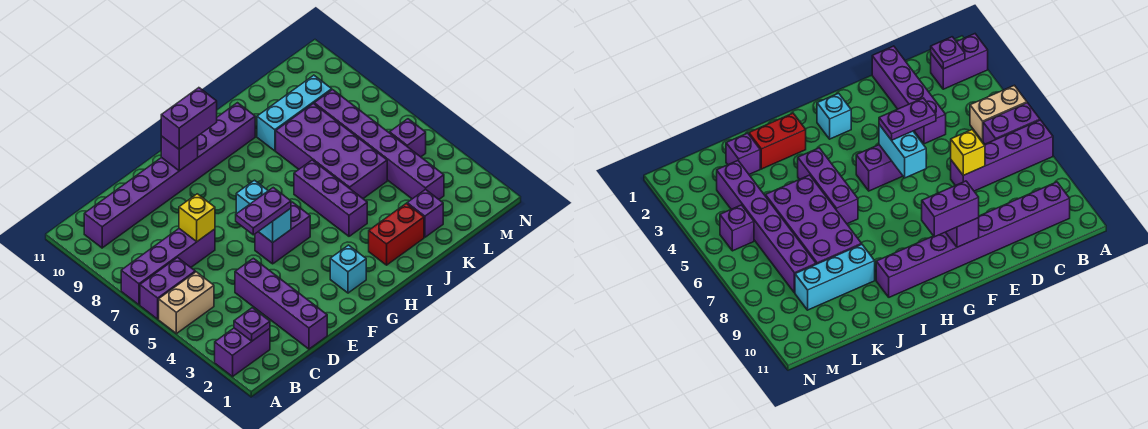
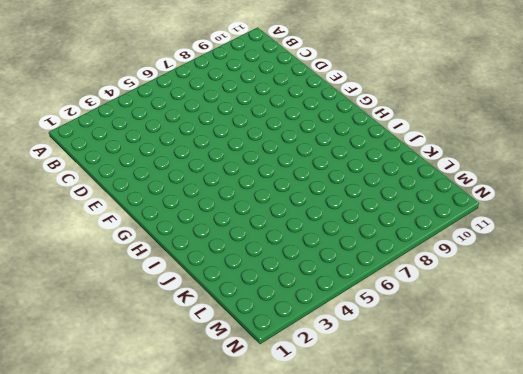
none -> purple brick A2:B2 level 1
none -> tan brick A5:B5 level 1
none -> purple brick A6:B6 level 1

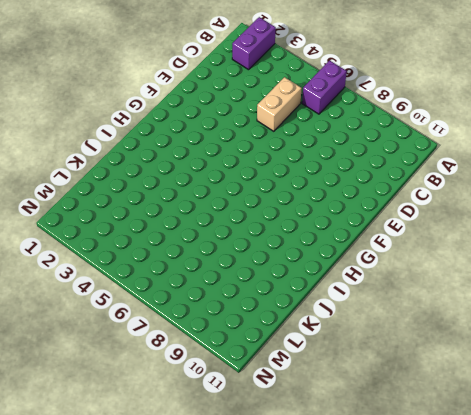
tan brick C5:D5 level 1 -> tan brick A5:B5 level 1
none -> purple brick A7:D7 level 1
none -> purple brick B10:I10 level 1
none -> purple brick D1:D4 level 1

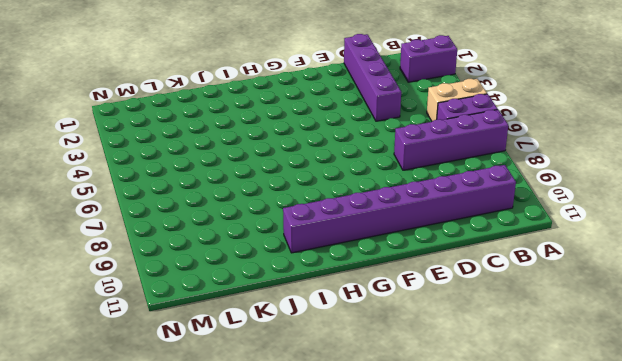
none -> purple brick F5:G5 level 1
none -> cyan brick G2 level 1
none -> red brick I2:J2 level 1

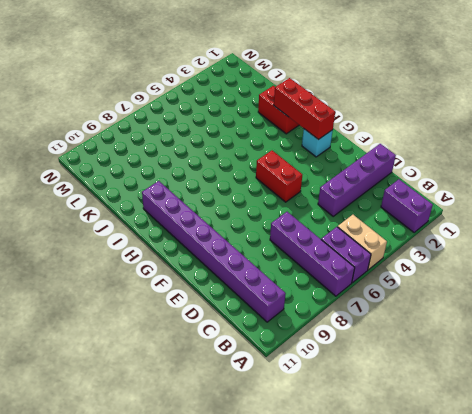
red brick F5:G5 level 1 -> purple brick F5:G5 level 1
red brick G2:I2 level 2 -> none
none -> purple brick I4:I6 level 1
none -> purple brick J5:K8 level 1
none -> cyan brick J9:L9 level 1

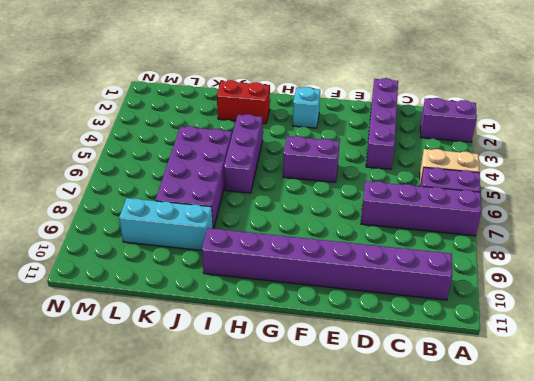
none -> purple brick K2 level 1
none -> purple brick L3:L8 level 1
none -> purple brick M5 level 1

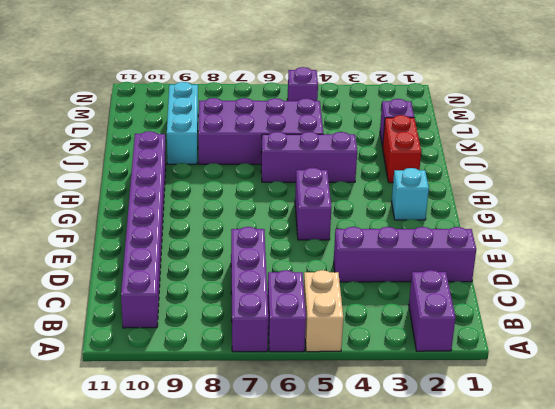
none -> purple brick L3:L8 level 1
none -> purple plate B2 level 2
none -> yellow brick D7 level 2

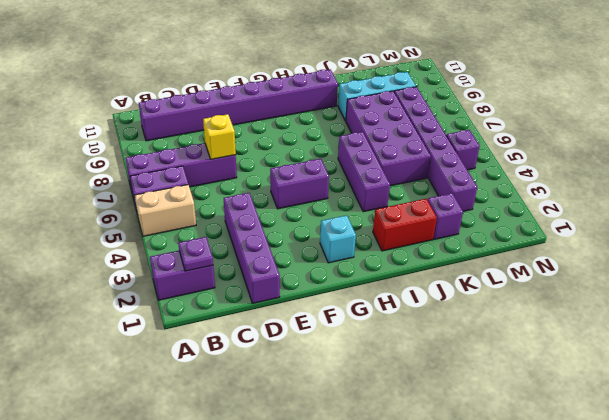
none -> cyan brick F5:F6 level 2
none -> purple brick F10 level 2
none -> purple plate E5:F5 level 3

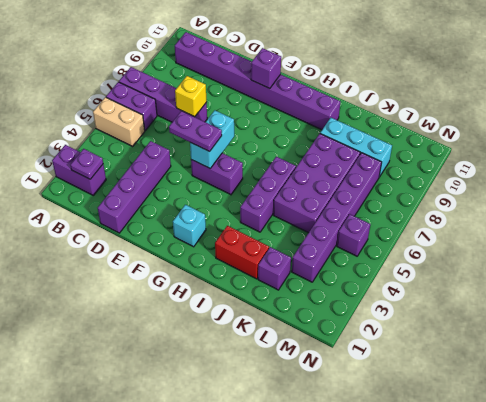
none -> purple brick F10:G10 level 3

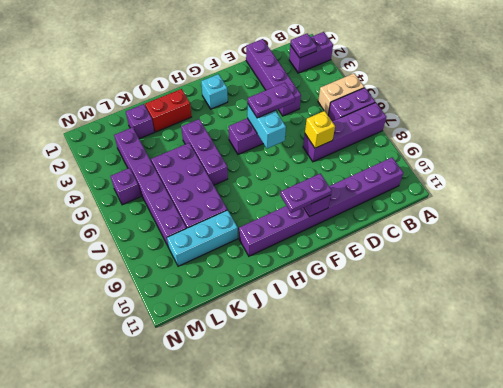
purple plate F10:G10 level 3 -> purple brick F10:G10 level 3

